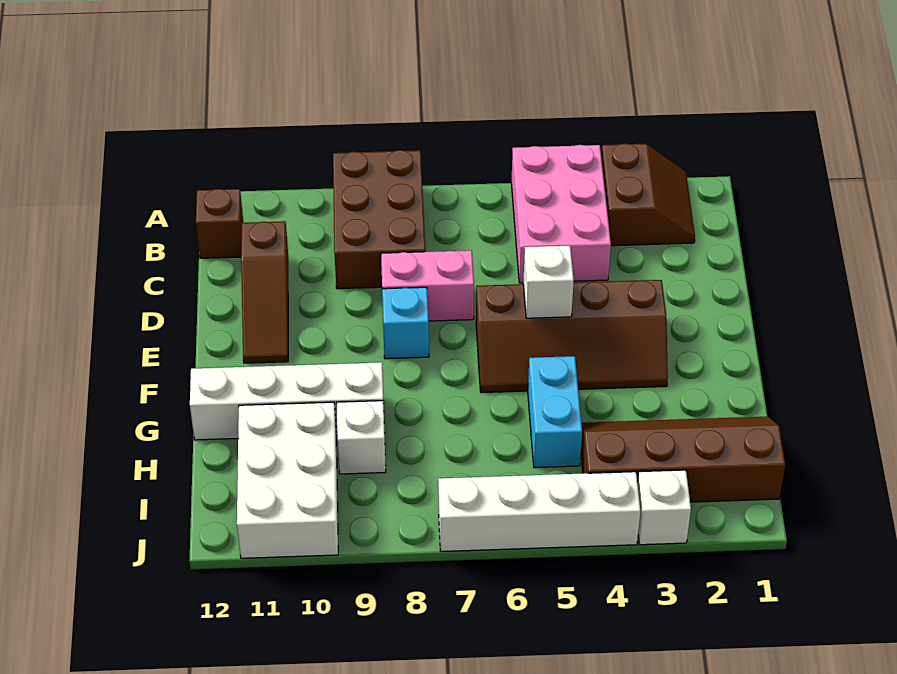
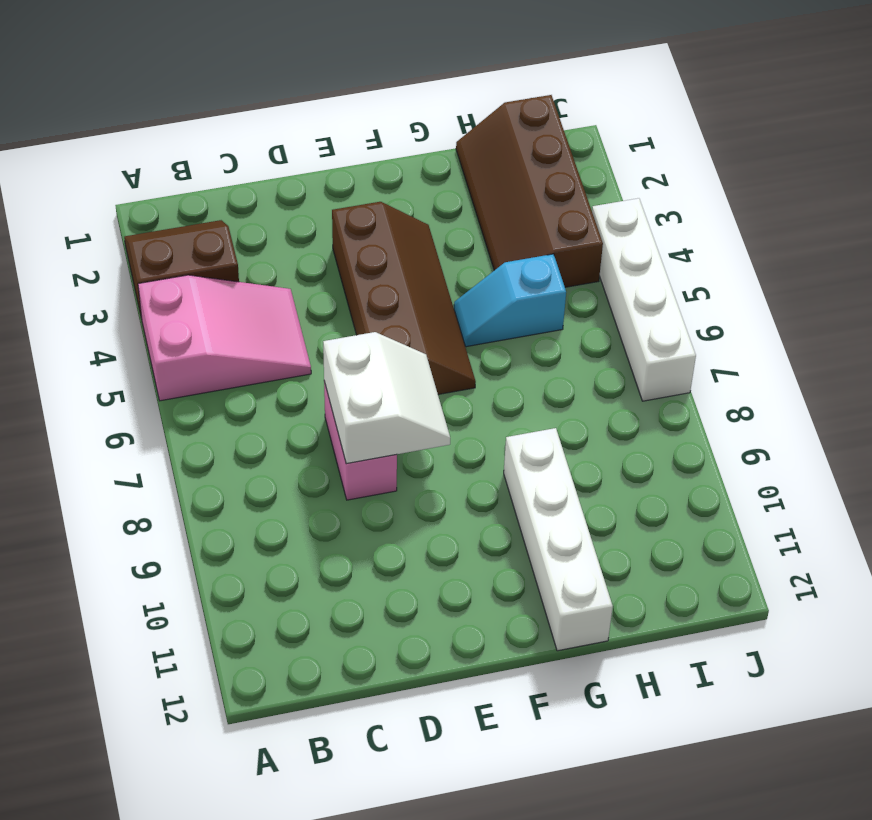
pink slope A4:C5 level 1 top A -> pink brick A4:C5 level 1
white slope D7:E8 level 2 top D -> none
cyan slope G5:H5 level 1 top H -> cyan brick G5:H5 level 1
none -> brown brick A8:C9 level 1
none -> brown brick B12 level 1
none -> brown slope C11:E11 level 1 top C

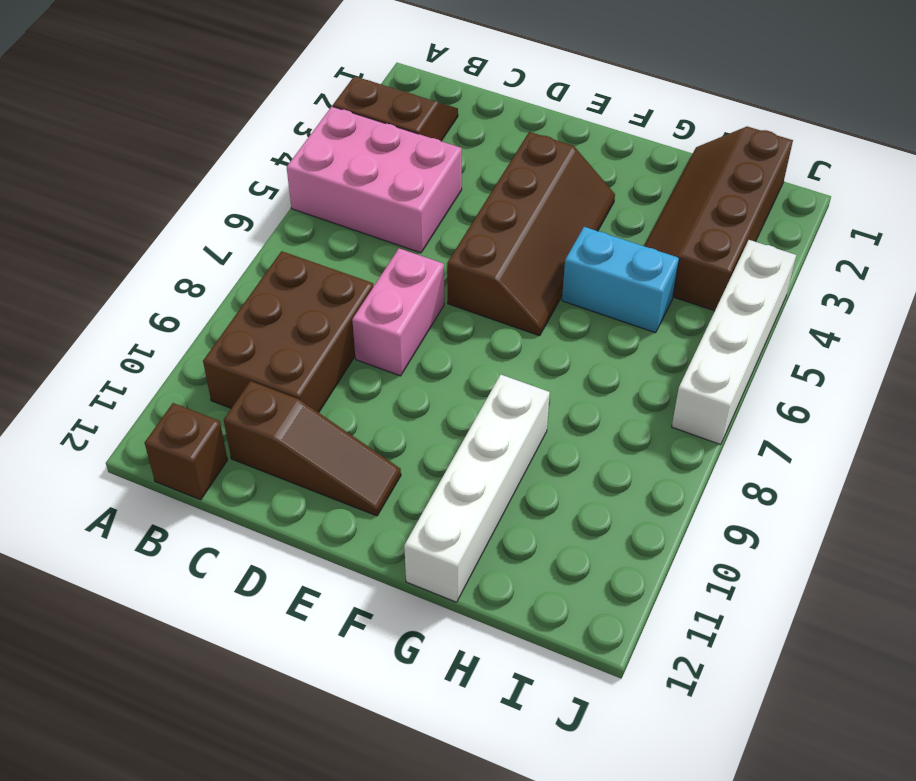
brown brick B8:C10 level 1 -> brown brick A8:C9 level 1
none -> cyan brick E8 level 1
none -> white brick H9 level 1
none -> white brick H10:J11 level 1

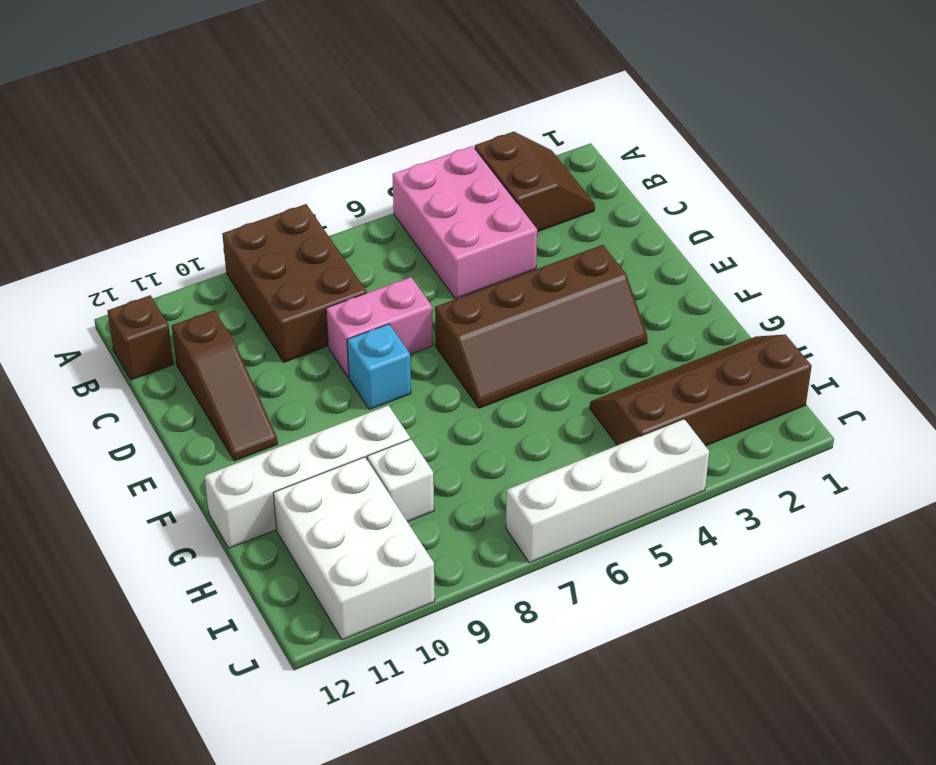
none -> cyan brick G5:H5 level 1
none -> white brick J3 level 1
none -> white brick E5 level 2

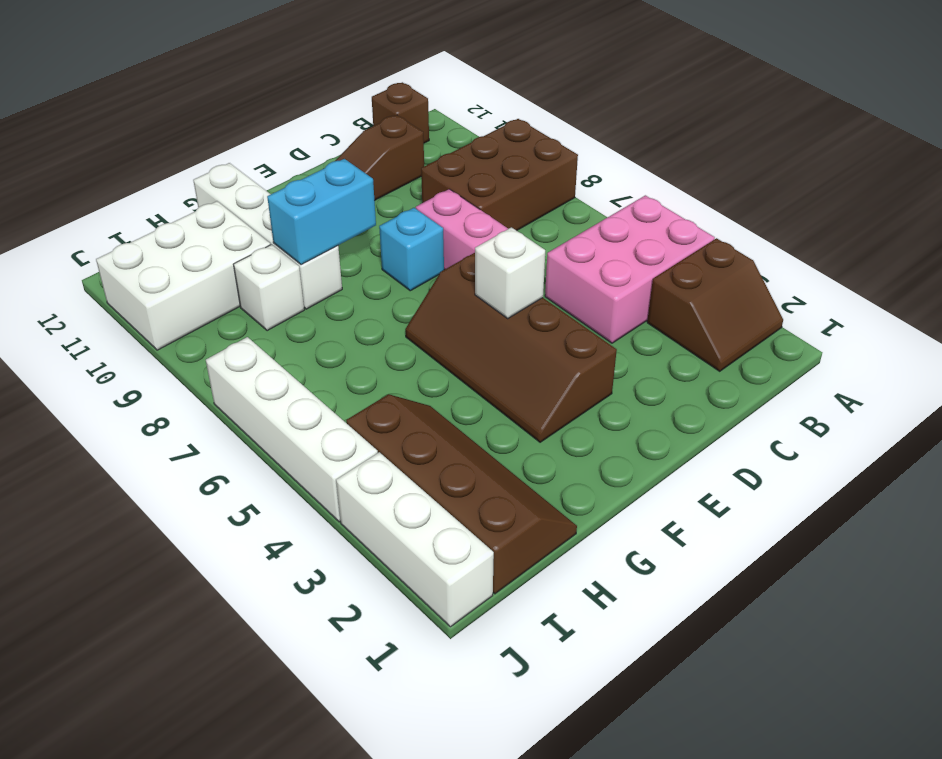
cyan brick F9:G9 level 2 -> cyan brick G5:H5 level 1
white brick J1:J3 level 1 -> white brick J3 level 1

